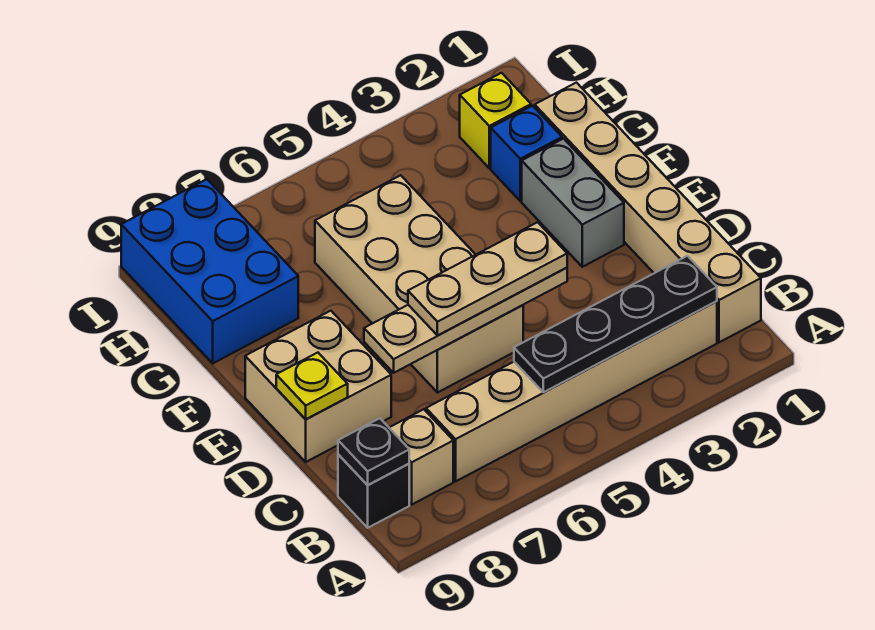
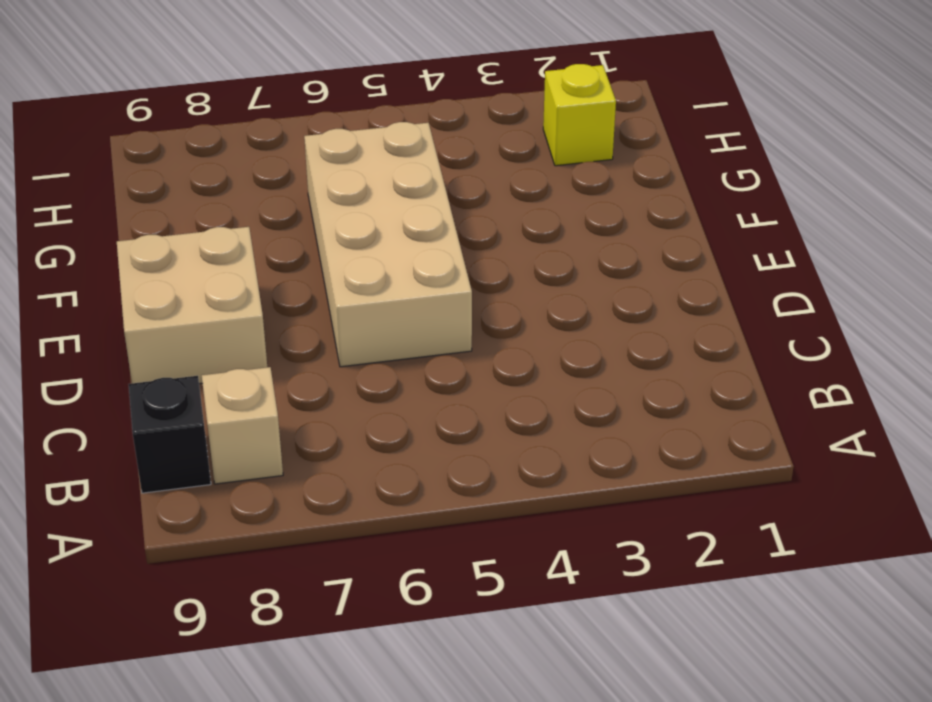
none -> tan brick B1:G1 level 1
none -> tan brick B2:B7 level 1
none -> grey brick E2:F2 level 1

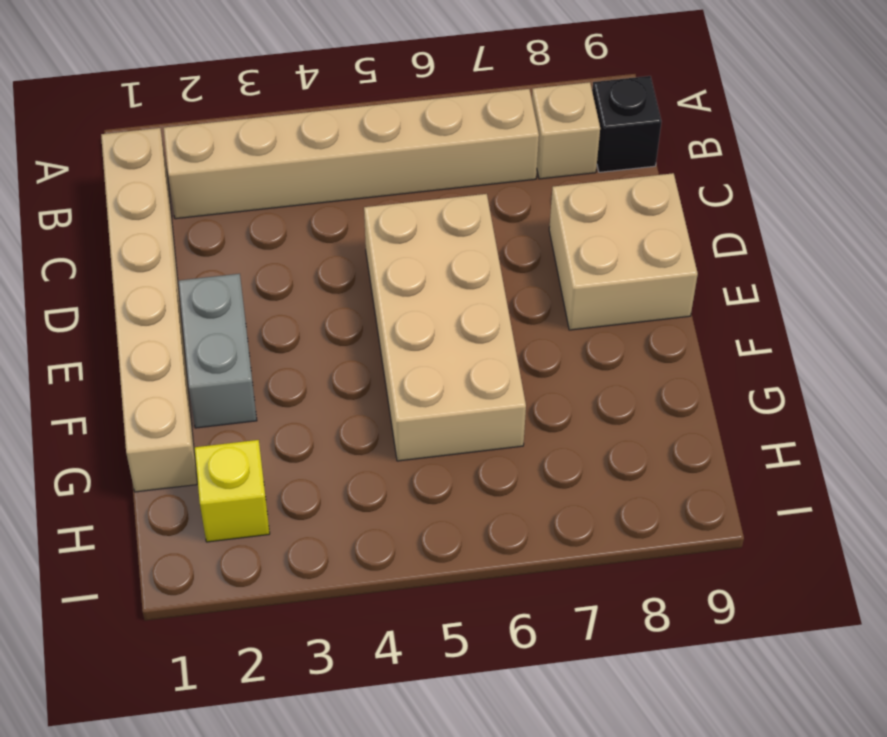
none -> blue brick G2 level 1
none -> blue brick G8:I9 level 1
none -> black plate B2:B5 level 2

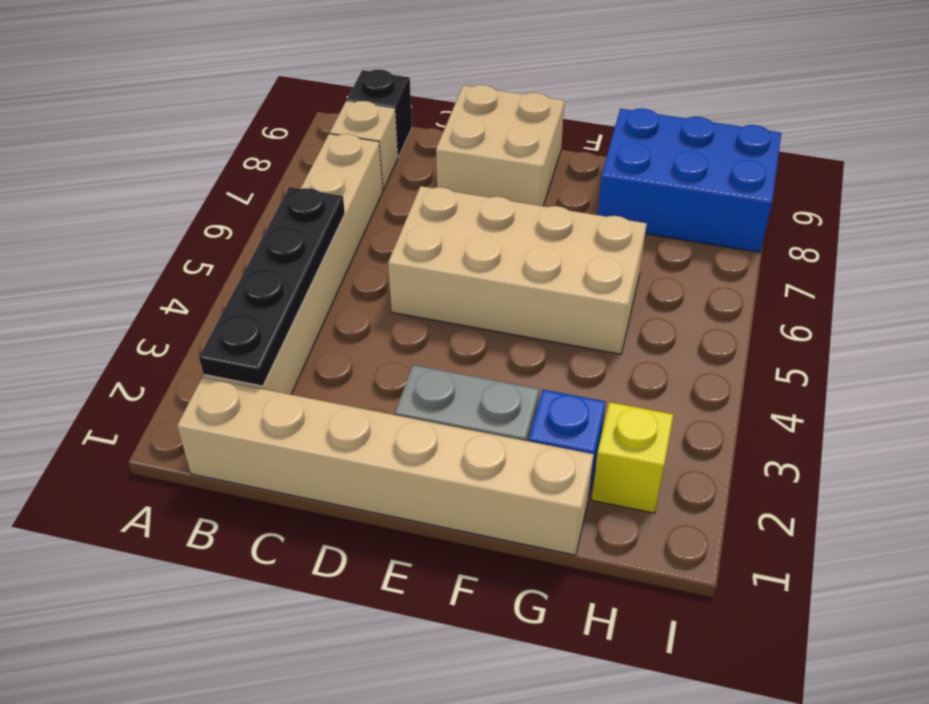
none -> black plate B9 level 2
none -> tan plate D4:D7 level 2
none -> yellow plate D9 level 2

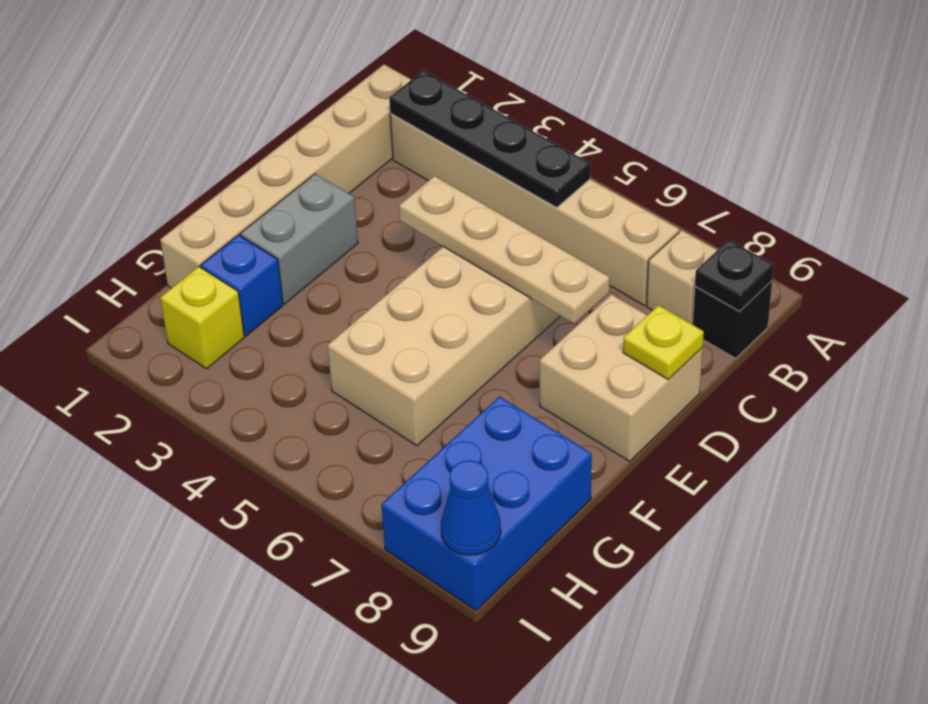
blue cone I9 level 2 -> none
none -> tan plate D4:D6 level 3

